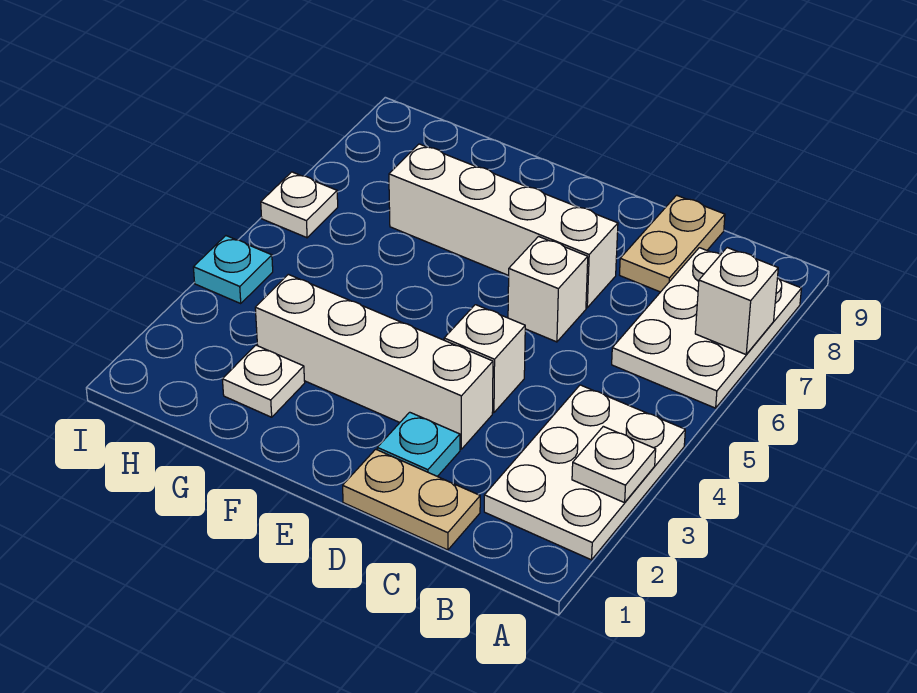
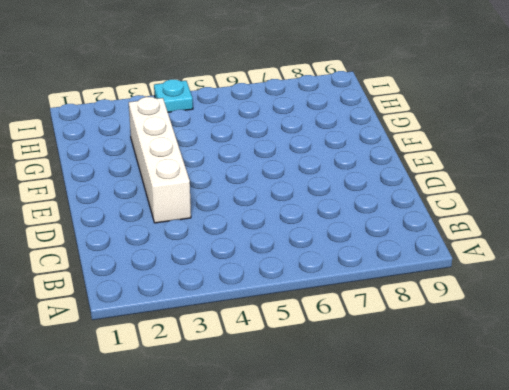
none -> white plate A2:B4 level 1
none -> white plate A6:B8 level 1
none -> tan plate C1:D1 level 1

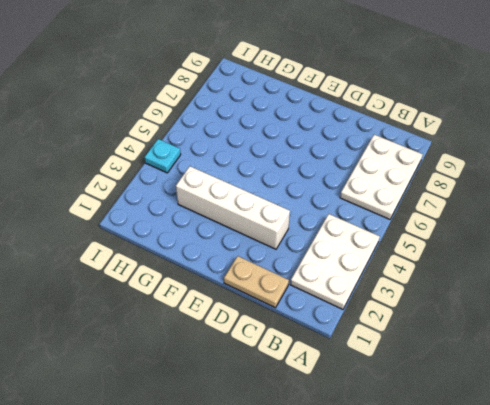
none -> tan plate C8:C9 level 1
none -> cyan plate D2 level 1
none -> white brick D4 level 1

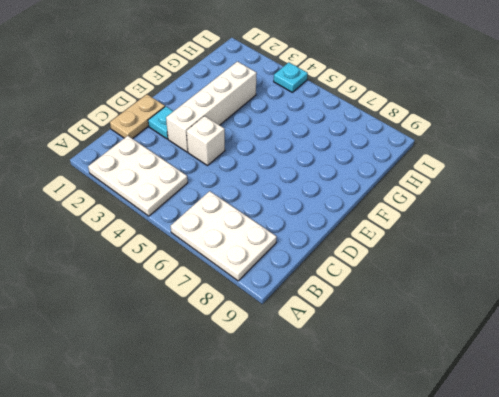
none -> tan plate C8:C9 level 1
none -> white brick D6 level 1
none -> white brick D7:G7 level 1

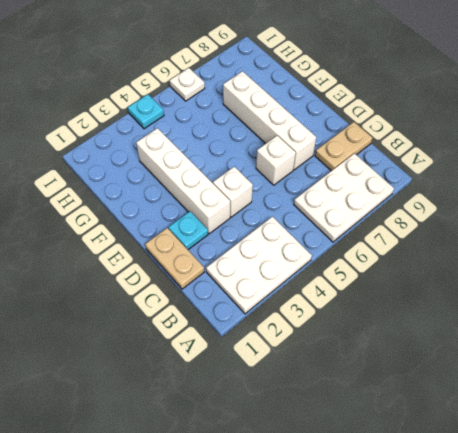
none -> white plate G2 level 1
none -> white plate A3 level 2
none -> white brick A7 level 2

